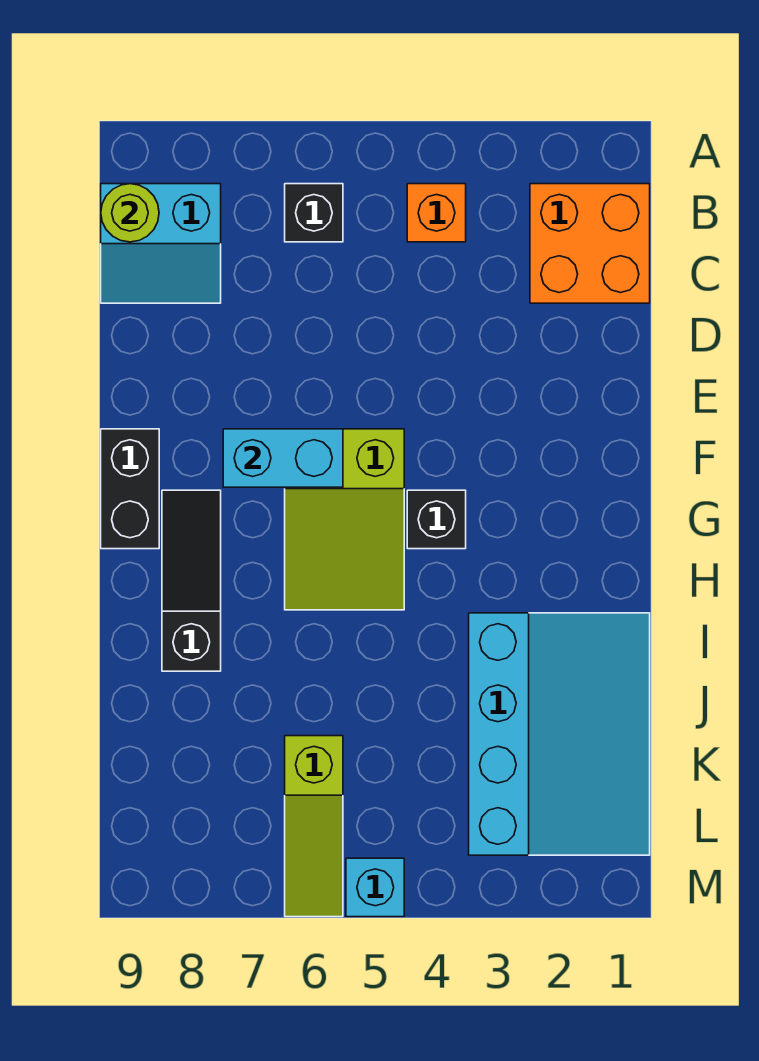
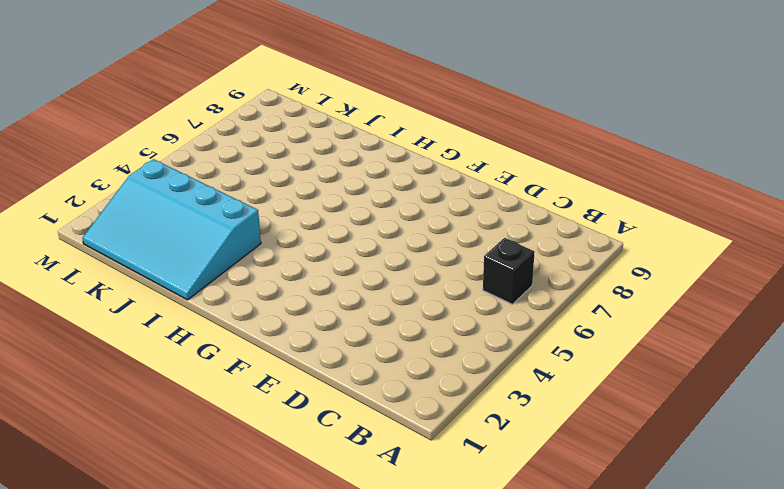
none -> orange brick B1:C2 level 1
none -> orange brick B4 level 1
none -> cyan slope B8:C9 level 1 top B

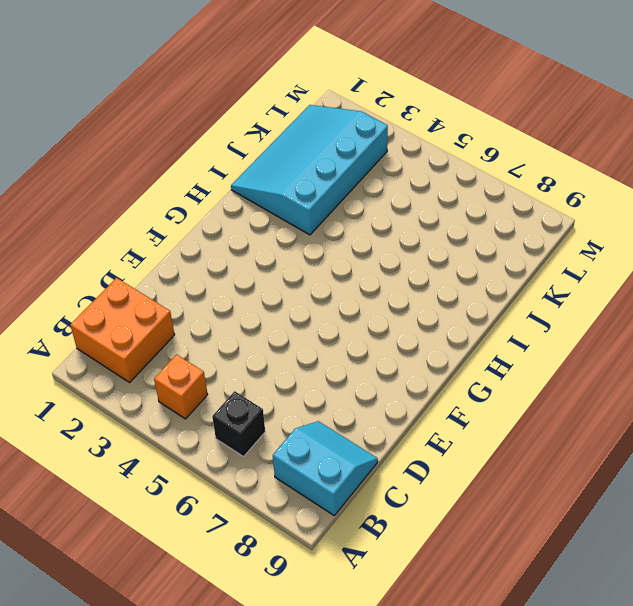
none -> lime slope F5:H6 level 1 top F
none -> black brick F9:G9 level 1
none -> black brick G4 level 1

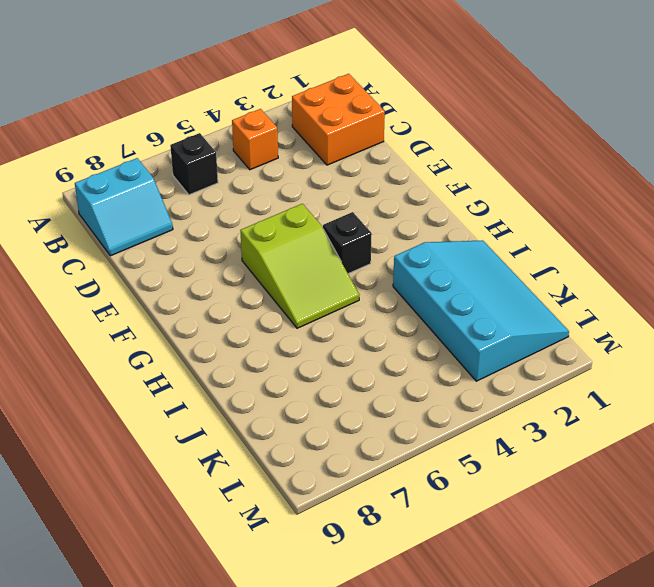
none -> black brick F9:G9 level 1
none -> black slope G8:I8 level 1 top I
none -> lime slope K6:M6 level 1 top K

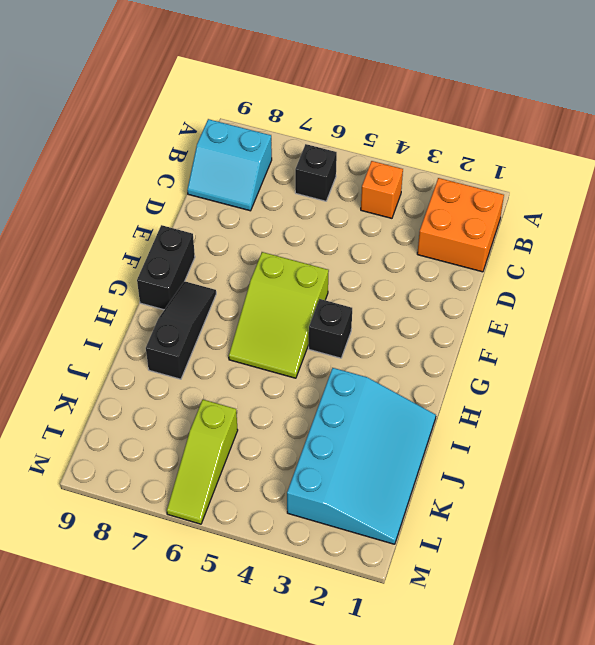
none -> cyan brick M5 level 1
none -> lime round brick B9 level 2
none -> cyan brick F6:F7 level 2

